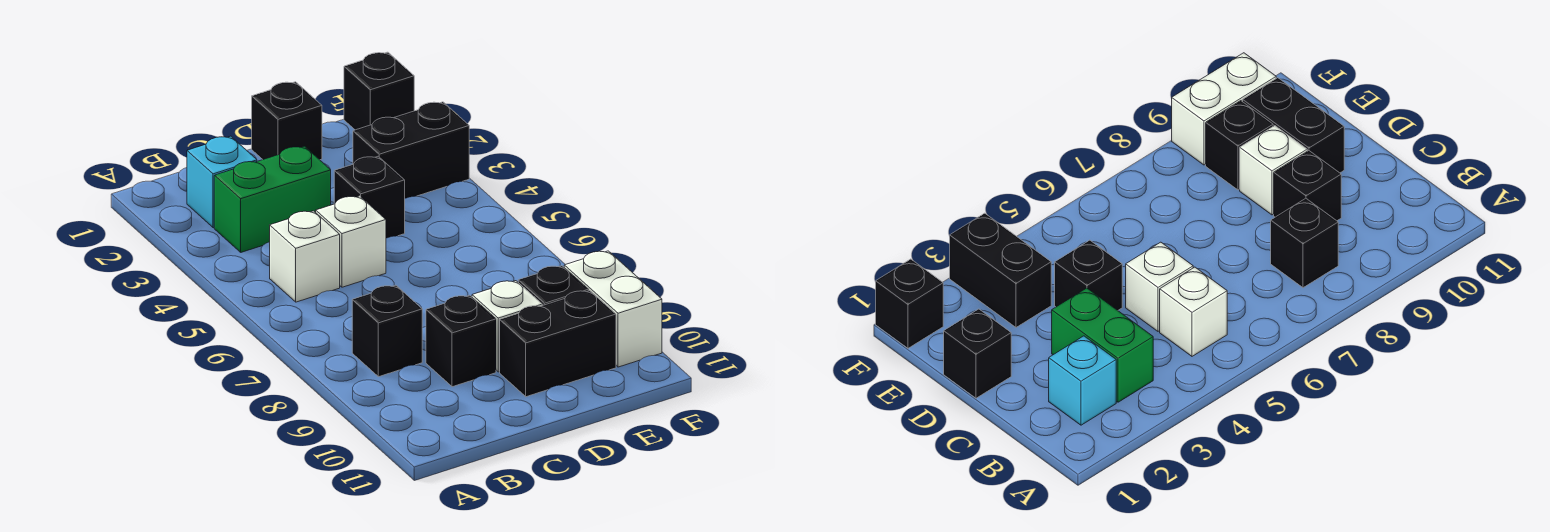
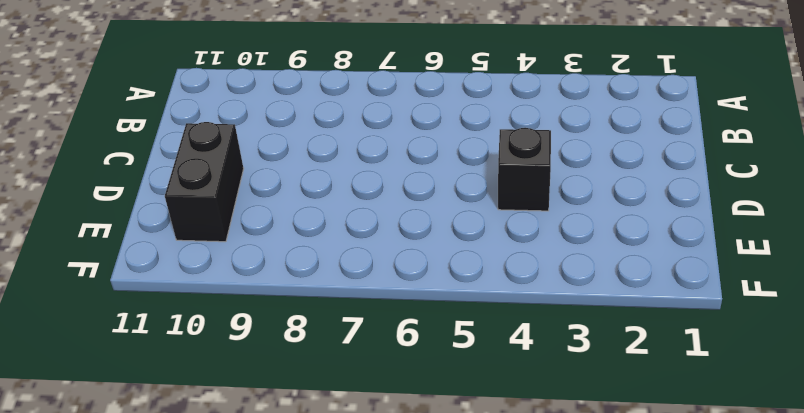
none -> cyan brick B2 level 1
none -> green brick B3:C3 level 1
none -> white brick B5 level 1

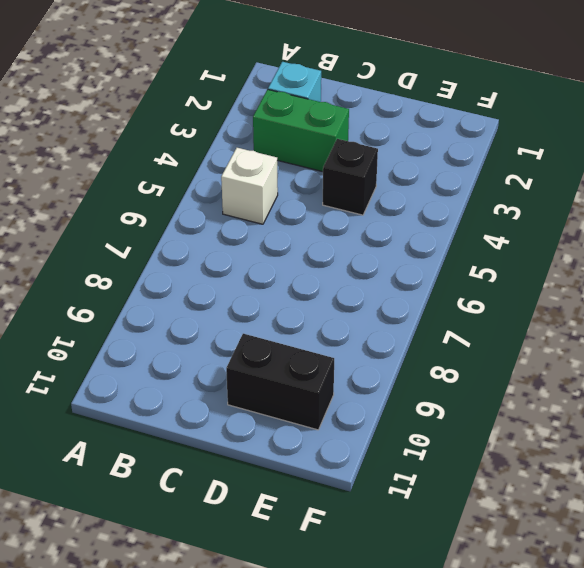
none -> black brick B8 level 1
none -> white brick C5 level 1
none -> black brick C9 level 1

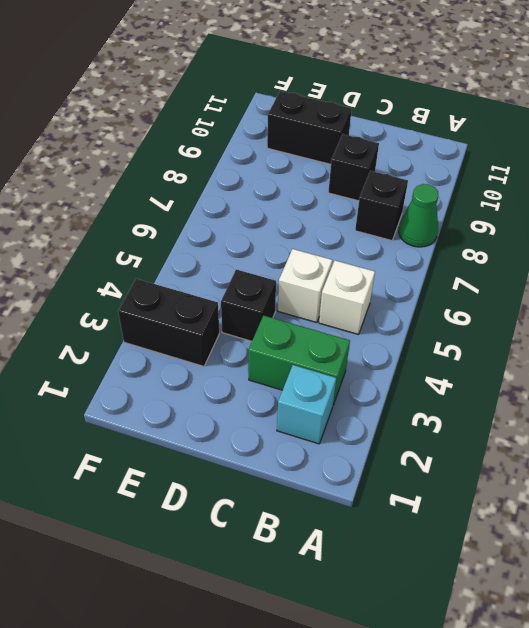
green cone A8 level 1 -> none
none -> black brick D1 level 1
none -> white brick D9 level 1
none -> black brick E9 level 1

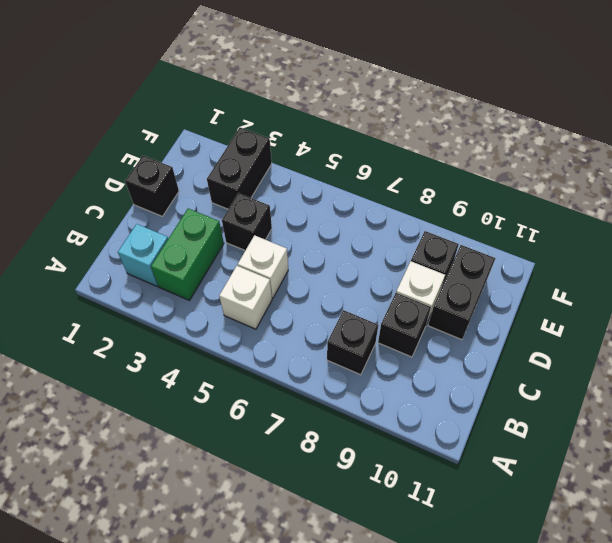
none -> black brick F1 level 1
none -> white brick F9:F10 level 1

